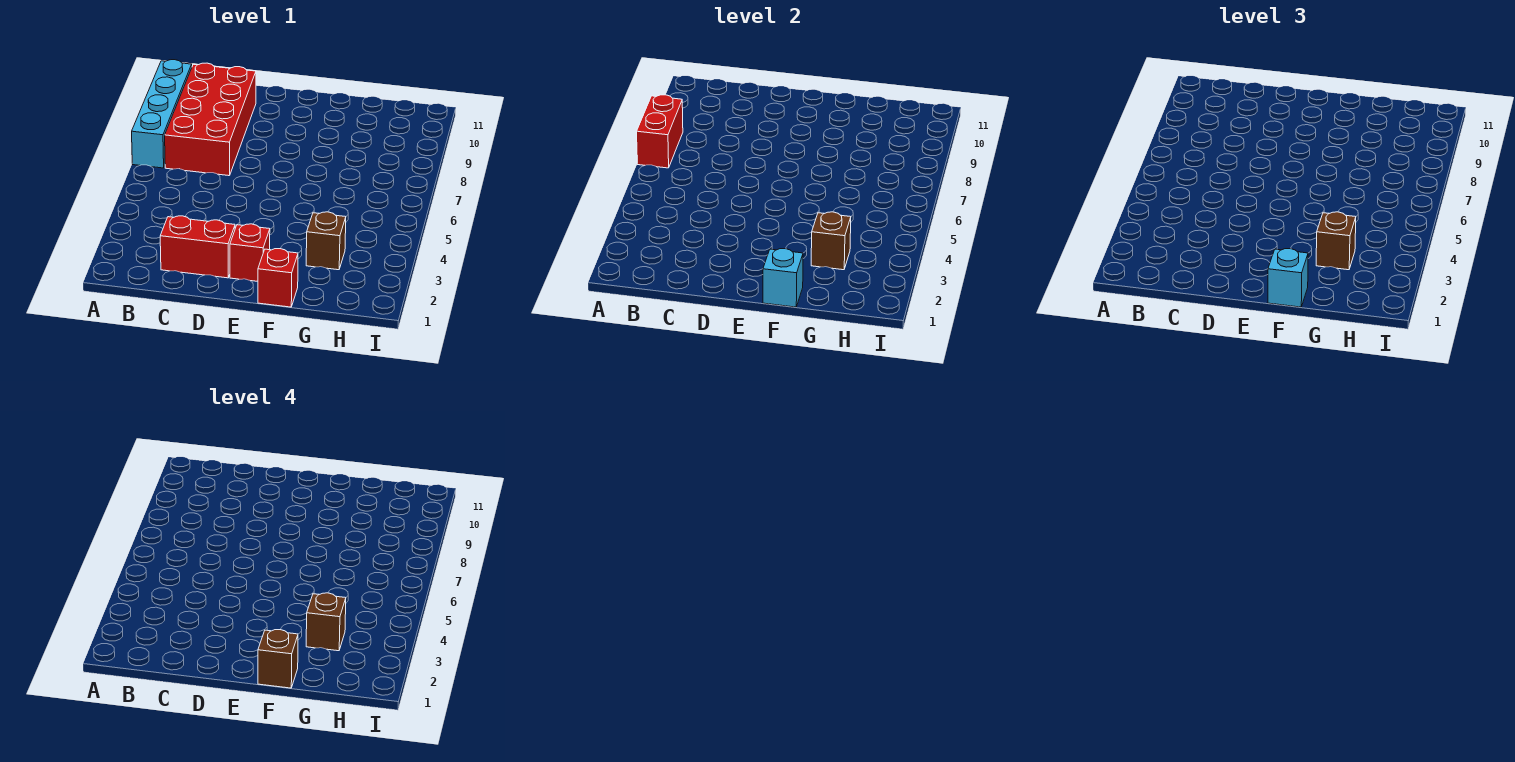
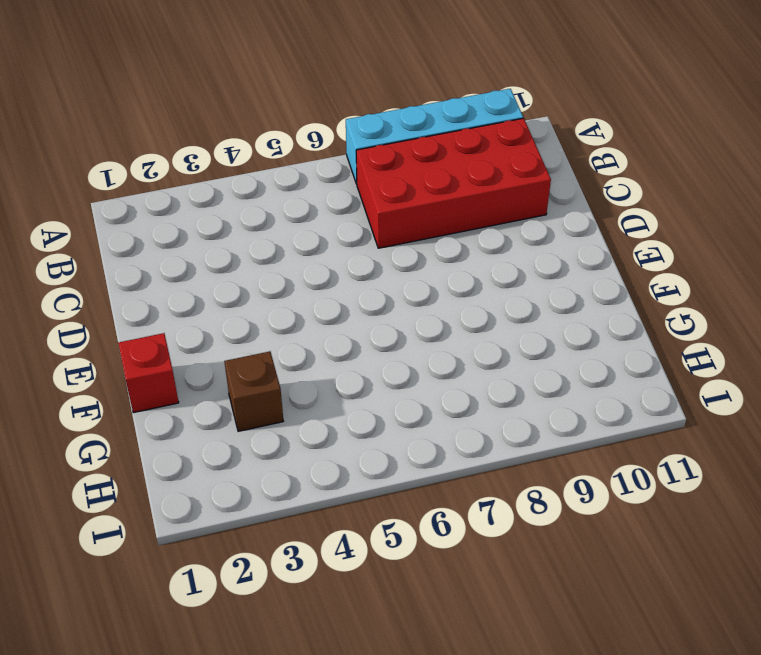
none -> red brick C2:D2 level 1
none -> red brick E2 level 1
none -> red brick A7:A8 level 2

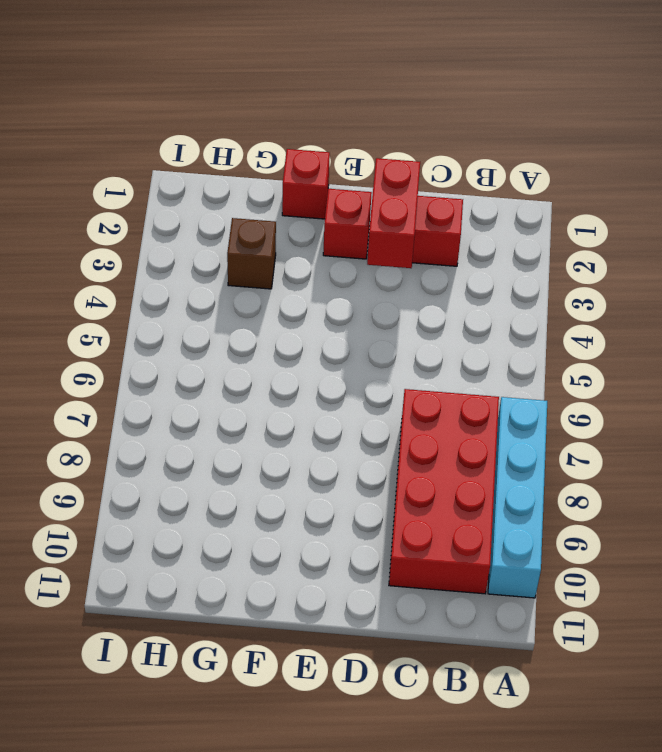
red brick D2:D3 level 2 -> red brick A7:A8 level 2
none -> cyan brick F1 level 2
none -> brown brick G3 level 2
none -> cyan brick F1 level 3

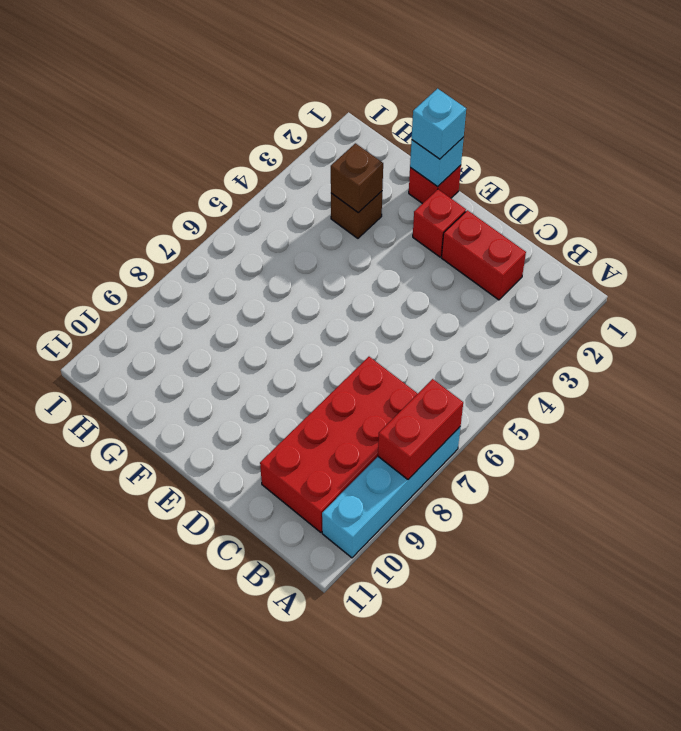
none -> brown brick G3 level 3
none -> brown brick F1 level 4
none -> brown brick G3 level 4

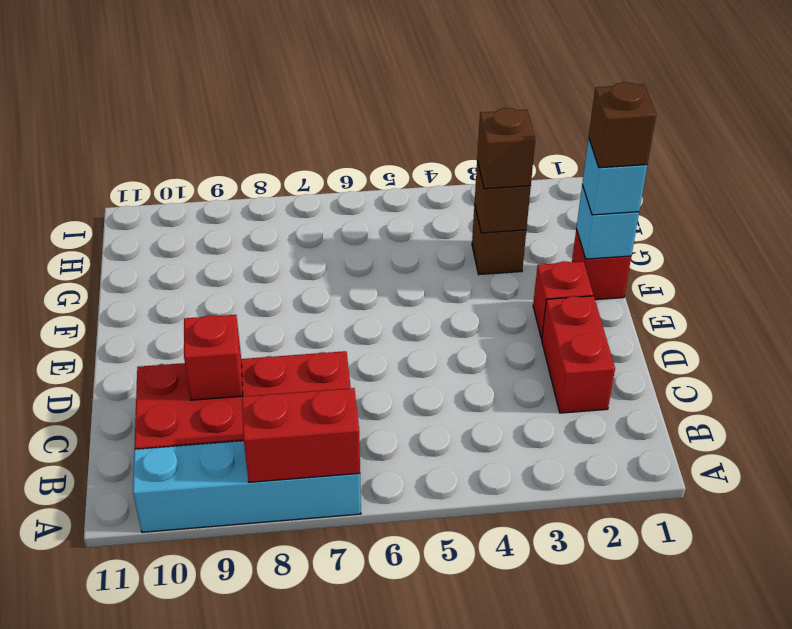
red brick C9 level 2 -> none
none -> brown brick G3 level 4

